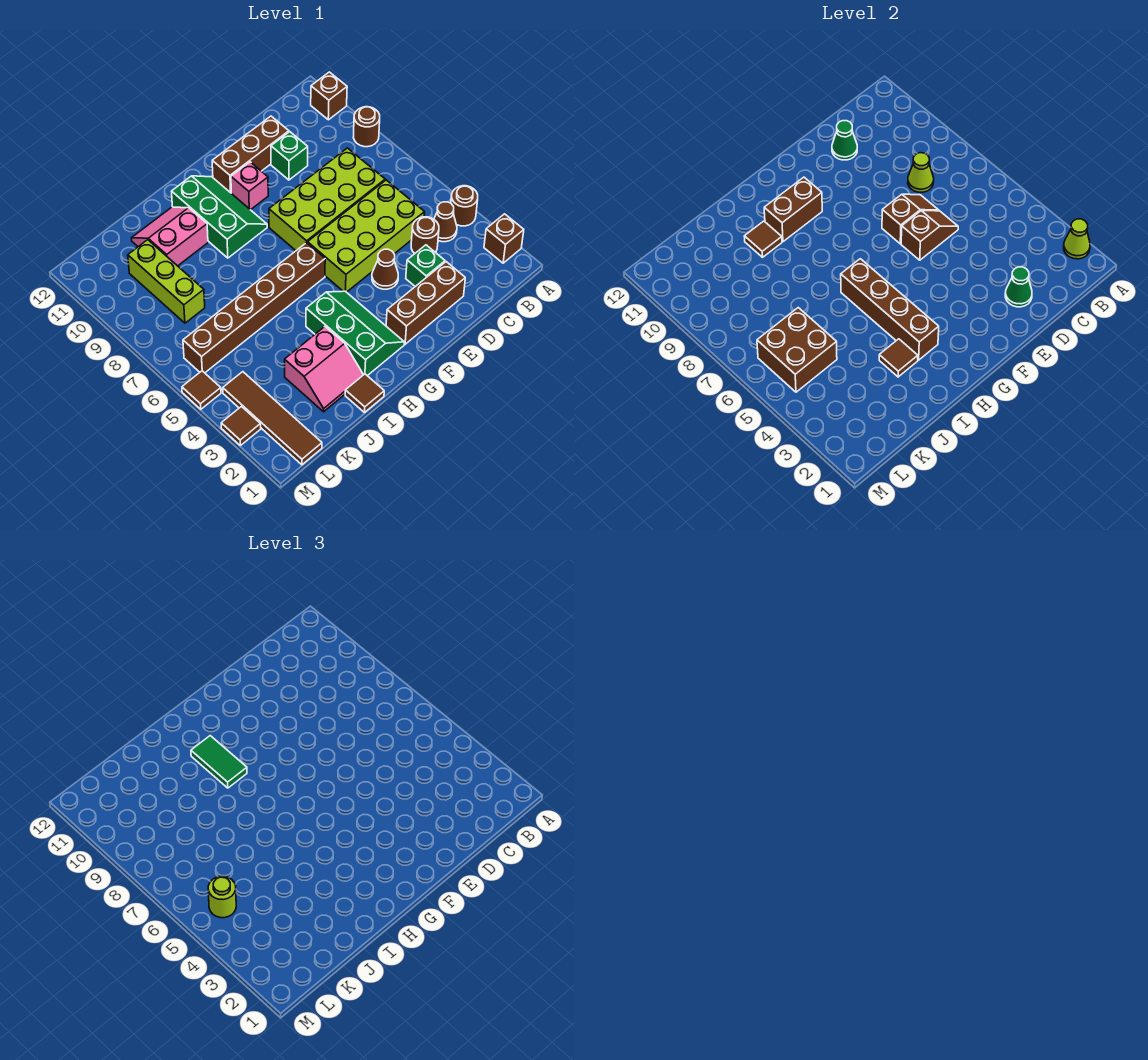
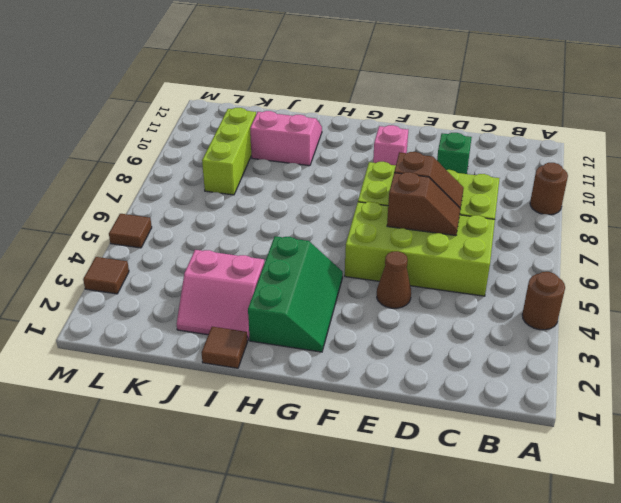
none -> brown brick A2 level 1
none -> brown brick A11 level 1
none -> brown cone B4 level 1
none -> brown round brick C4 level 1

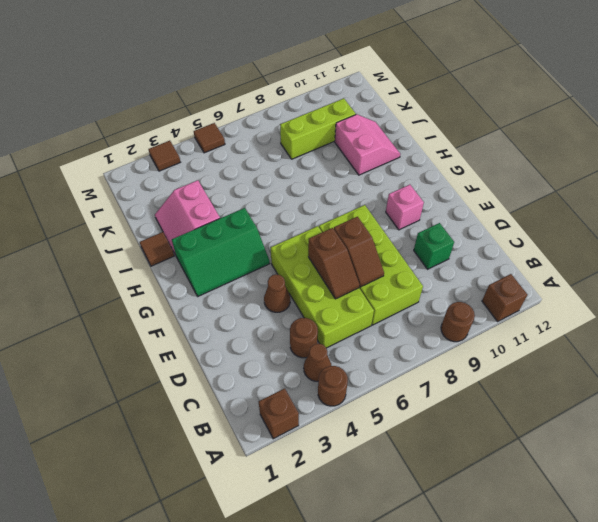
none -> brown brick D2:F2 level 1
none -> green brick D3 level 1
none -> brown brick D11:F11 level 1
none -> brown brick G6:L6 level 1

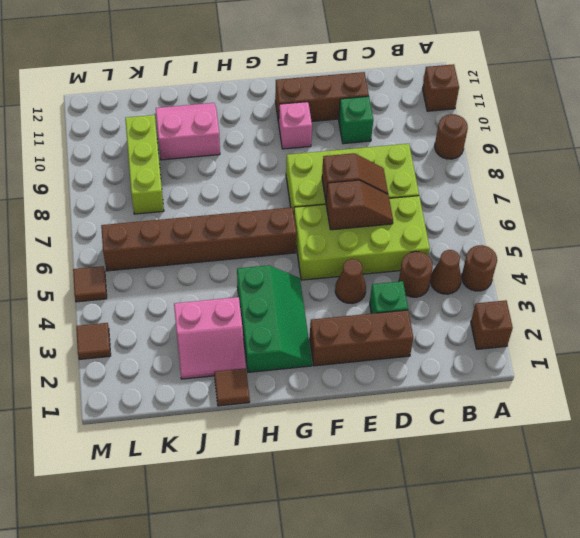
none -> green slope G9:H11 level 1 top H
none -> brown tile L1:L4 level 1
none -> lime cone A2 level 2
none -> lime cone C8 level 2

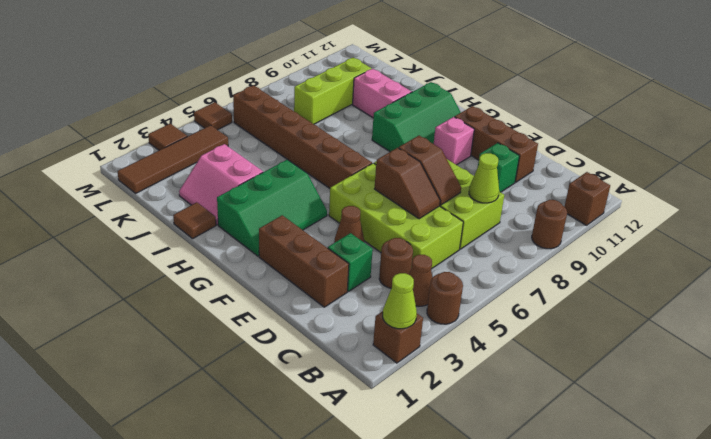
none -> green cone D2 level 2
none -> green cone D11 level 2
none -> brown brick G10:H10 level 2
none -> brown brick H3:H6 level 2

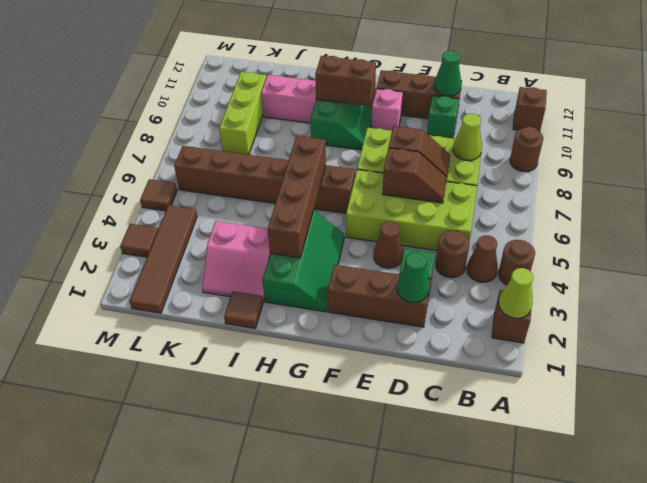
none -> brown tile I3 level 2
none -> brown tile I10 level 2
none -> brown brick K5:L6 level 2
none -> green tile H9:H10 level 3

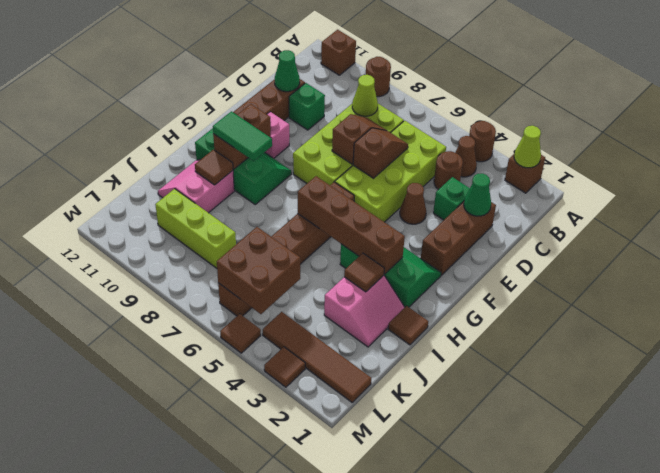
none -> lime round brick L5 level 3

